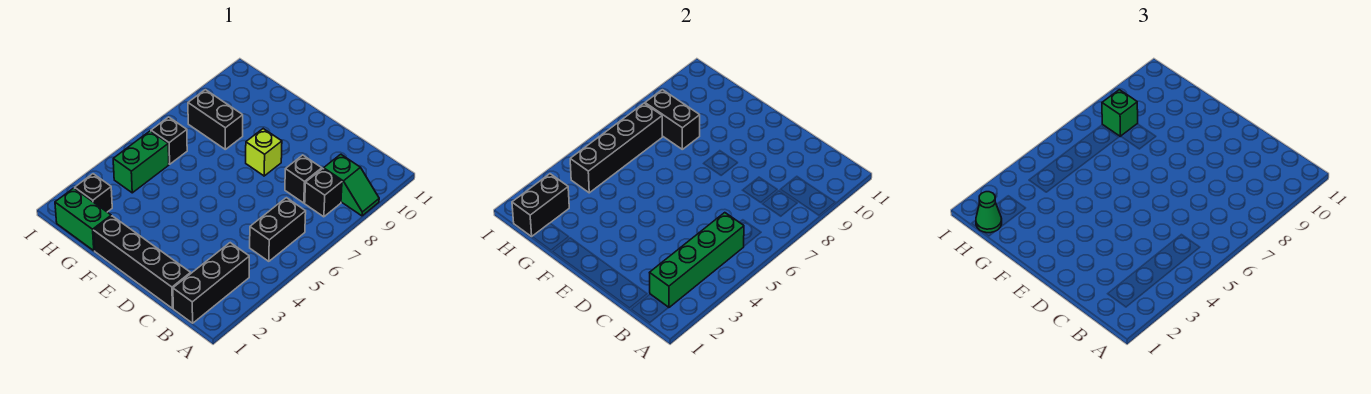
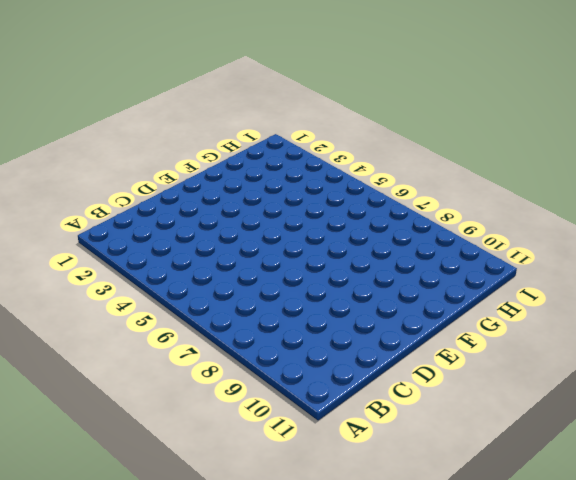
none -> green slope A9:B9 level 1 top B
none -> black brick B1:B3 level 1
none -> black brick B5:B6 level 1

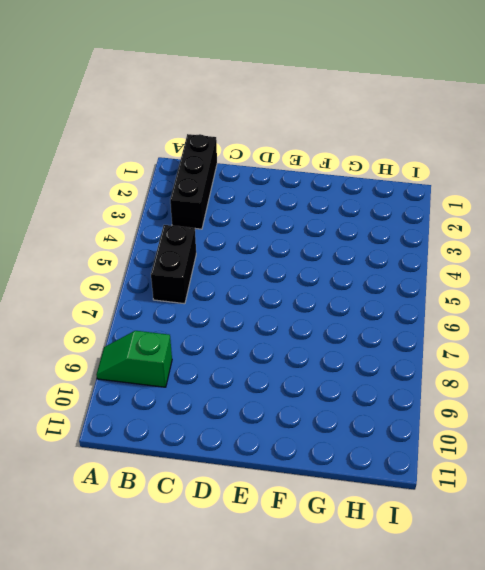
none -> black brick B8 level 1
none -> black brick C1:F1 level 1
none -> black brick C8 level 1

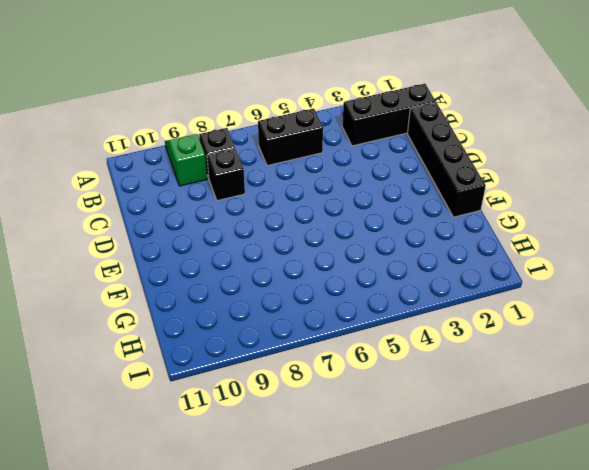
none -> lime brick E8 level 1
none -> green brick G1:H1 level 1
none -> black brick G8:H8 level 1

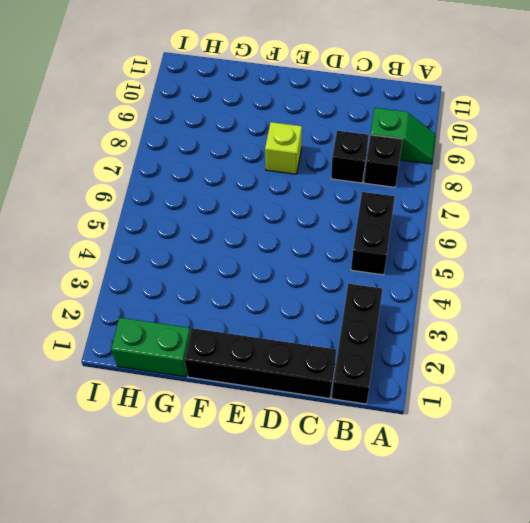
none -> black brick G8:H8 level 1
none -> black brick H2 level 1
none -> green brick H4:H5 level 1

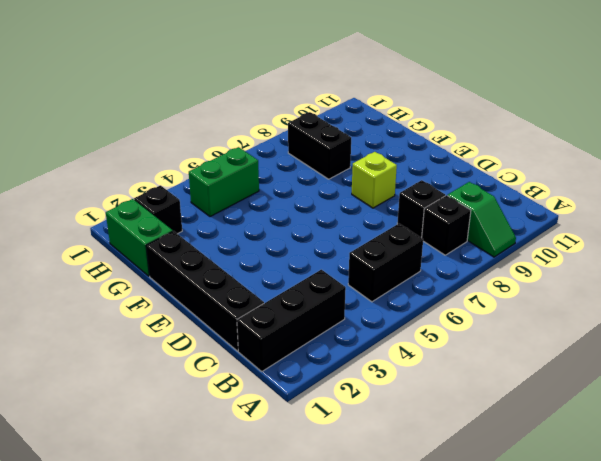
none -> black brick H6 level 1
none -> green brick B2:B5 level 2
none -> black brick G8:H8 level 2

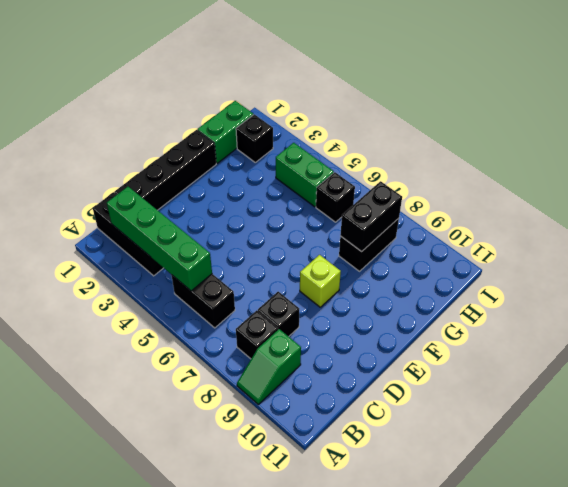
none -> black brick H1:H2 level 2
none -> black brick H4:H7 level 2
none -> green cone H1 level 3

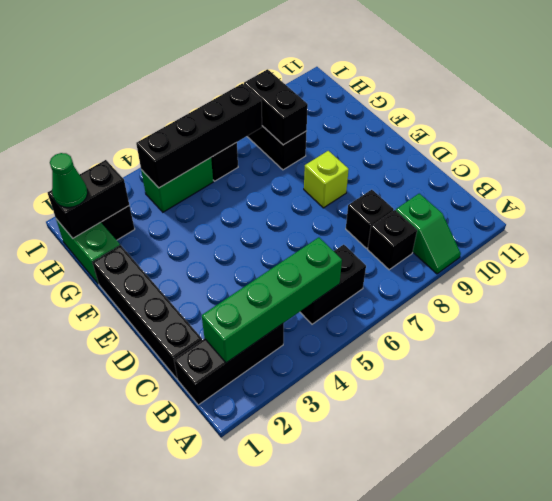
none -> green brick H8 level 3

